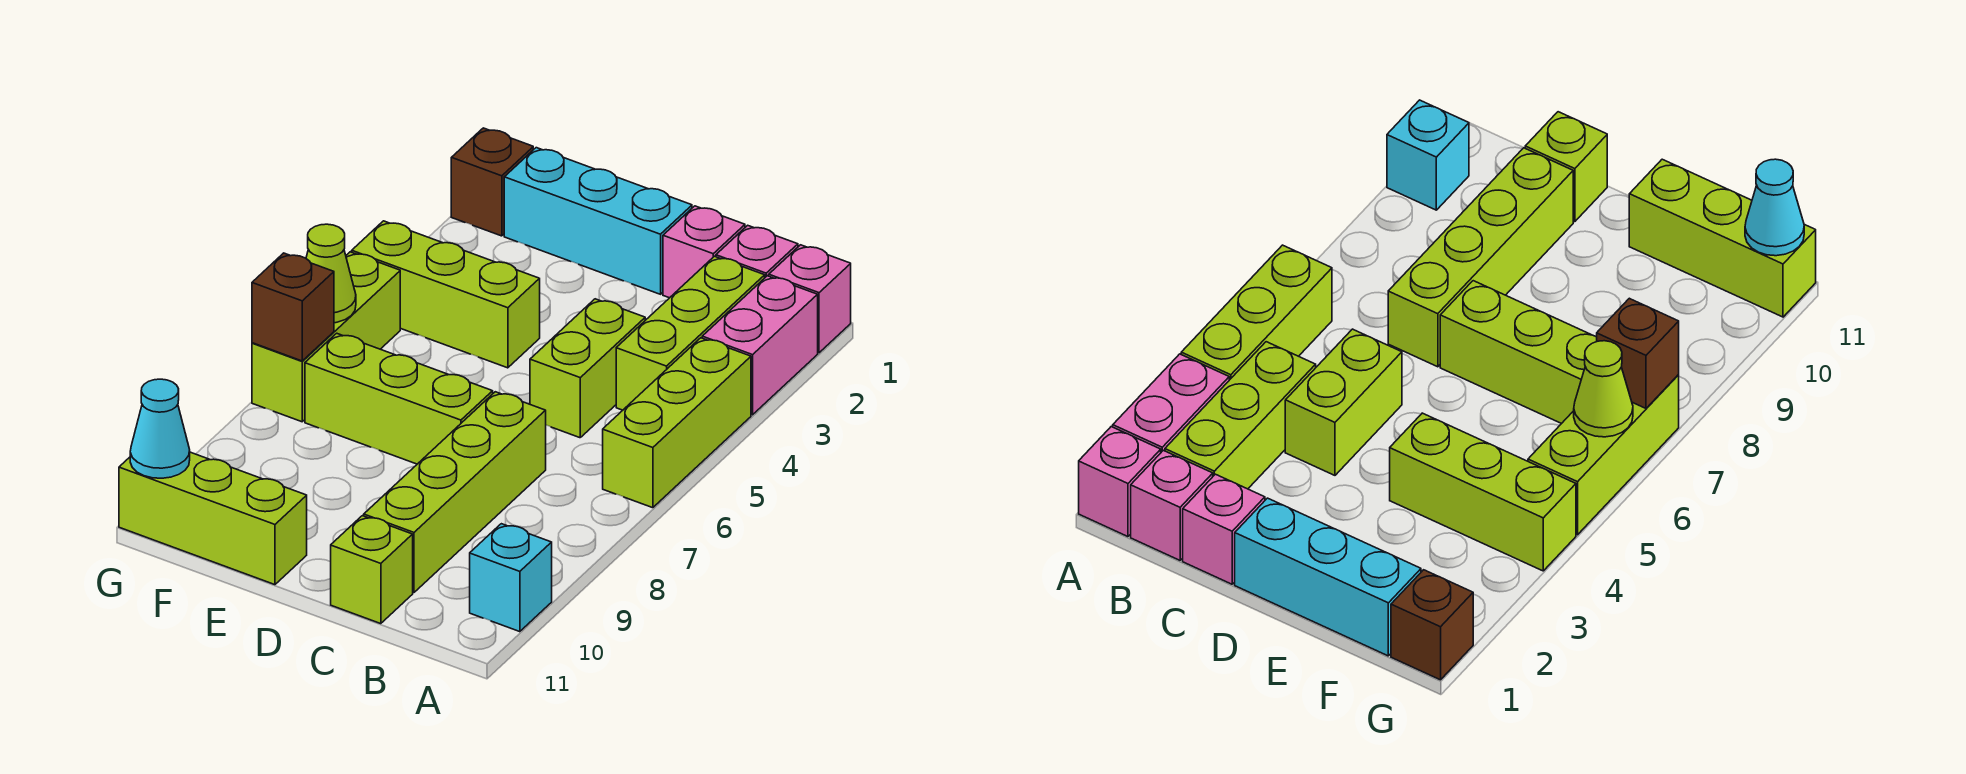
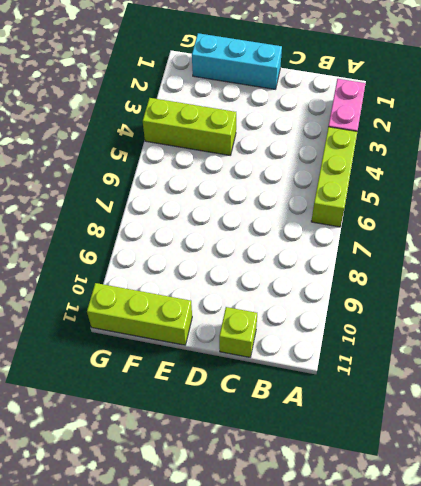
none -> pink brick A1 level 1
none -> cyan brick A10 level 1
none -> pink brick B1 level 1

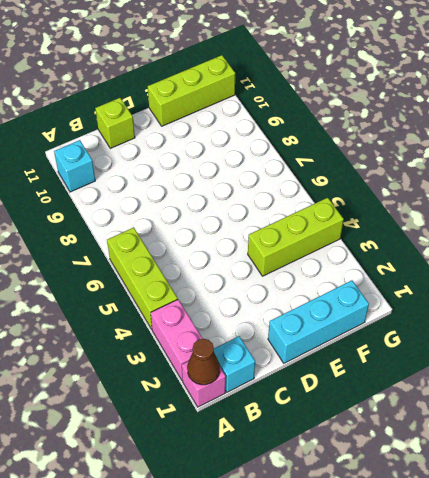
brown cone A1 level 2 -> none
cyan brick B1 level 1 -> pink brick B1 level 1
none -> lime brick B2:B4 level 1
none -> pink brick C1 level 1
none -> lime brick C4:C5 level 1

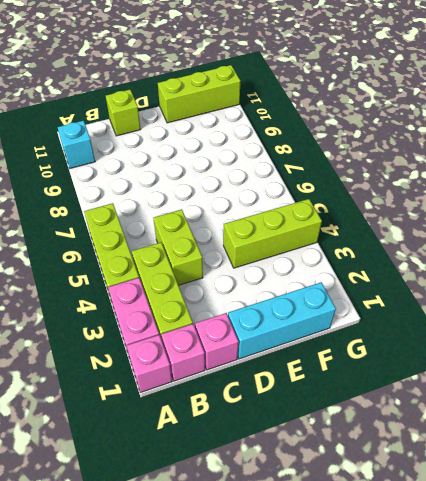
none -> lime brick C7:C10 level 1
none -> lime brick D7:F7 level 1
none -> brown brick G1 level 1

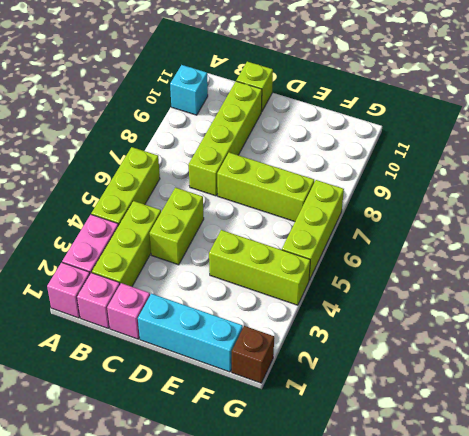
none -> lime brick E11:G11 level 1
none -> lime cone G6 level 2
none -> brown brick G7 level 2

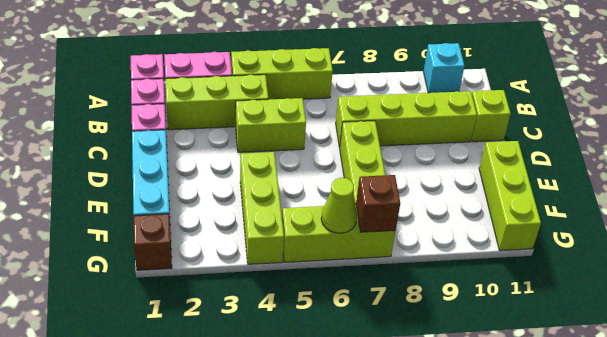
none -> cyan cone G11 level 2

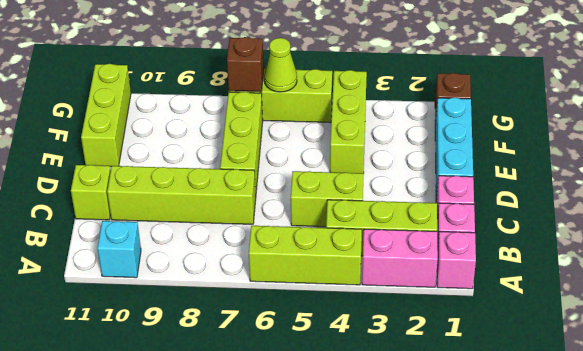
none -> cyan cone G11 level 2

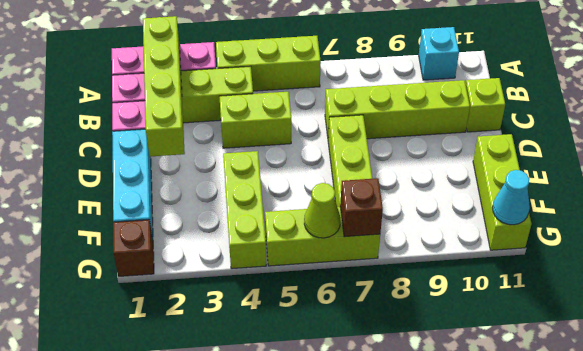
lime brick A2:D2 level 2 -> none

